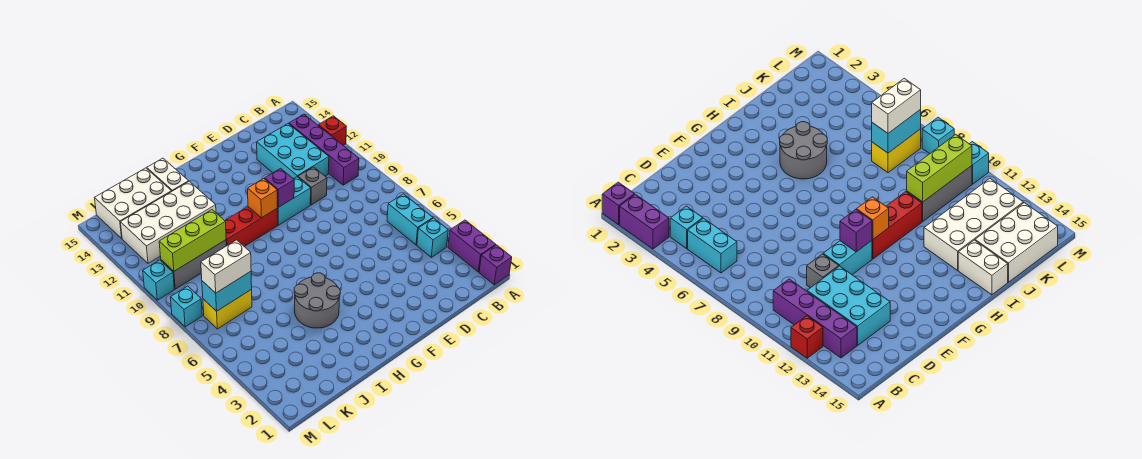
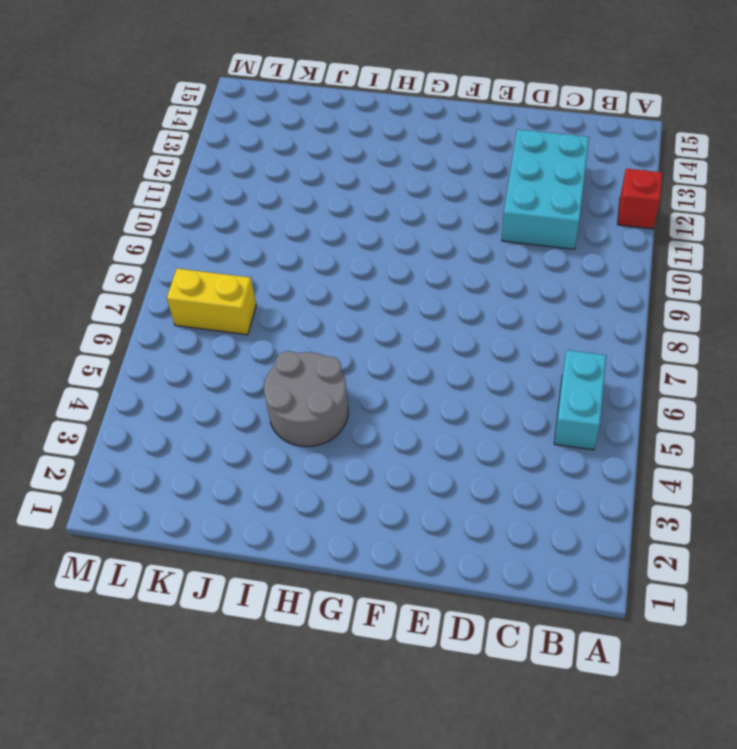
none -> purple brick A1 level 1
none -> purple brick A2:A3 level 1
none -> cyan brick B4 level 1

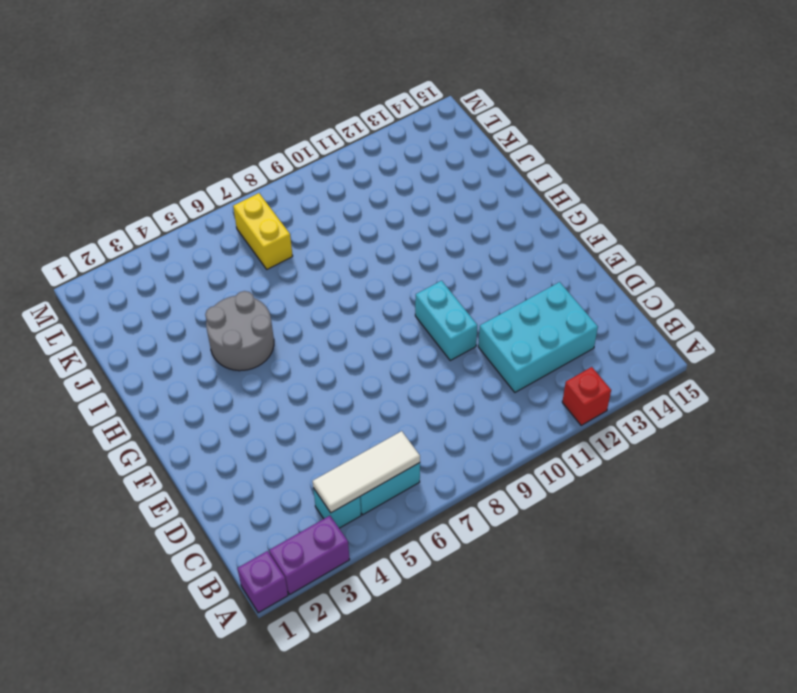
white tile B4:B6 level 2 -> none
none -> purple brick B10:B13 level 1
none -> grey brick D10 level 1
none -> red brick G10:I10 level 1

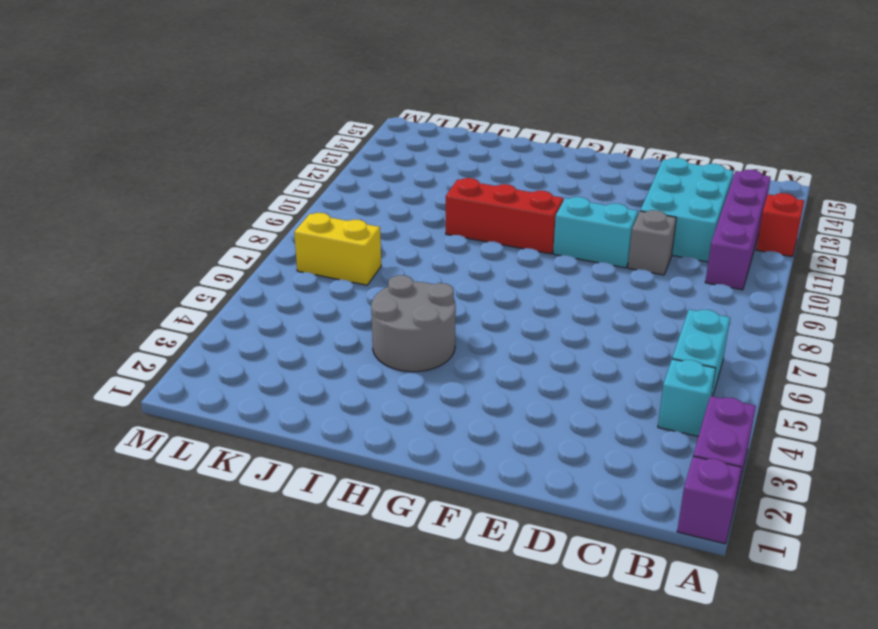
none -> white brick I12:L13 level 1
none -> white brick I14:I15 level 1
none -> grey brick J10:L10 level 1

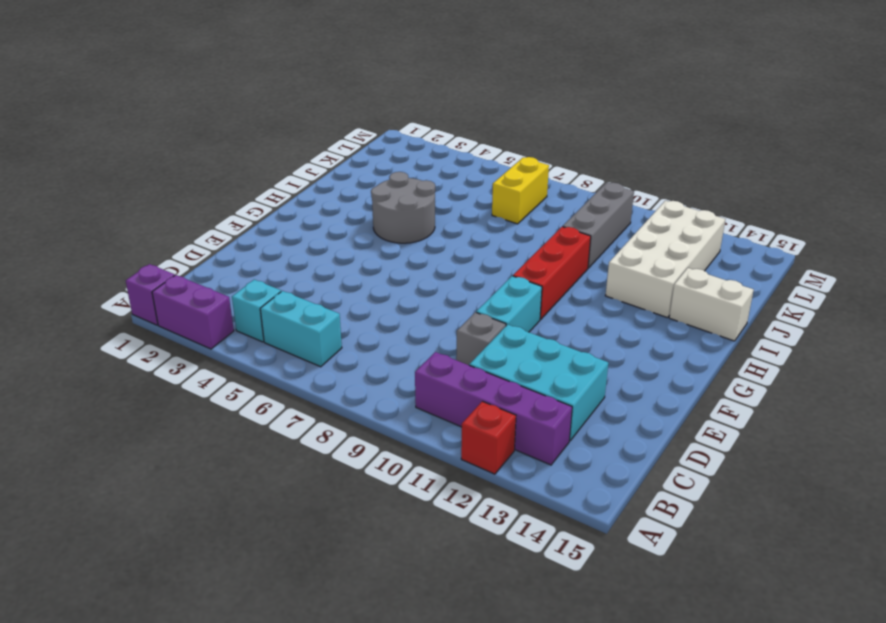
none -> white brick J14:L15 level 1
none -> cyan brick M8 level 1
none -> cyan brick M10 level 1

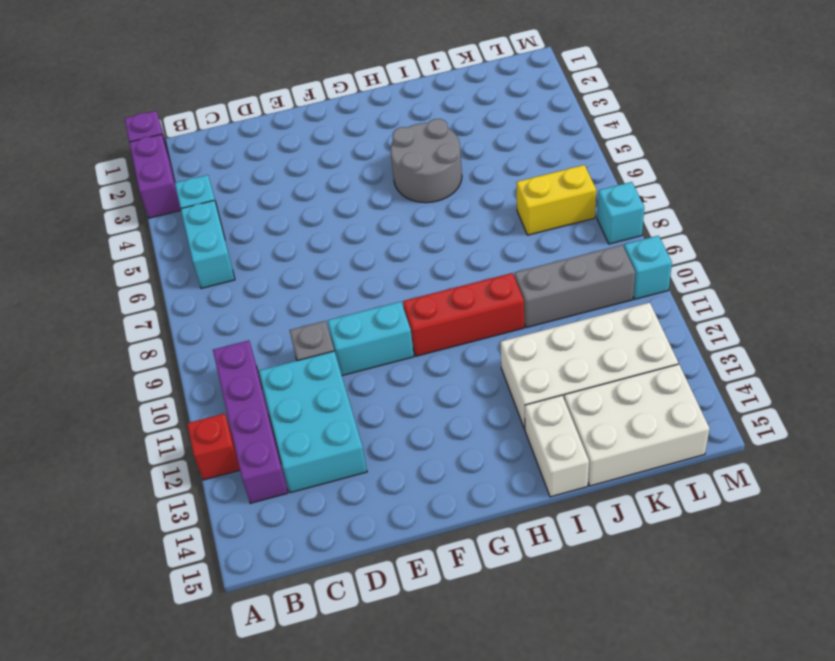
none -> purple brick F10 level 2
none -> orange brick G10 level 2
none -> lime brick J10:L10 level 2

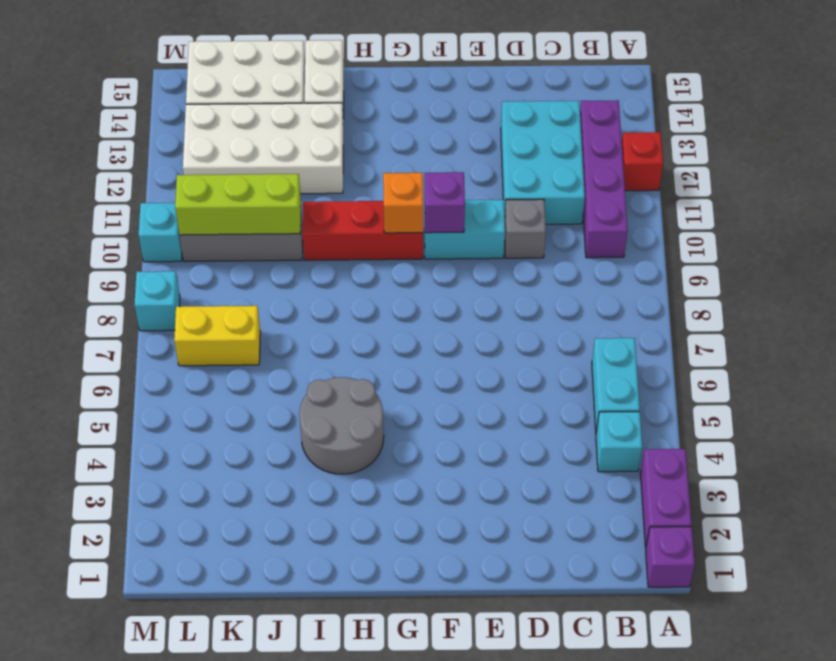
none -> cyan brick K7:L7 level 2
none -> white brick K7:L7 level 3

